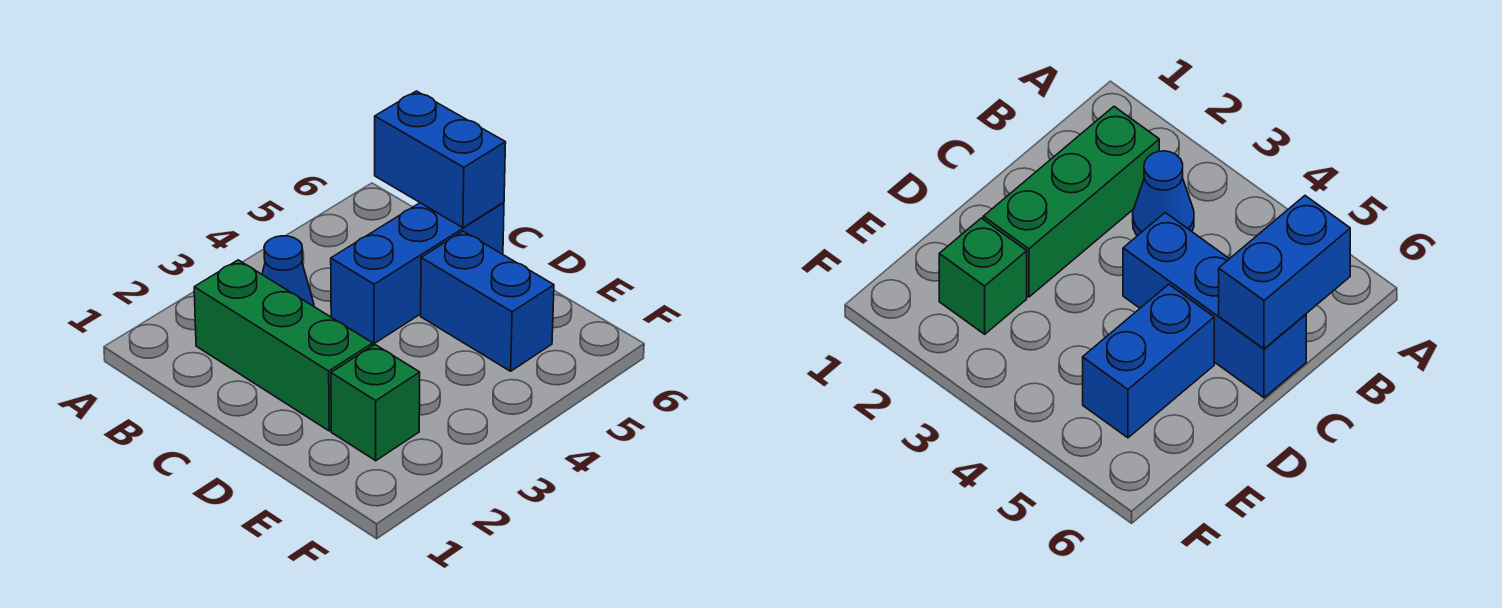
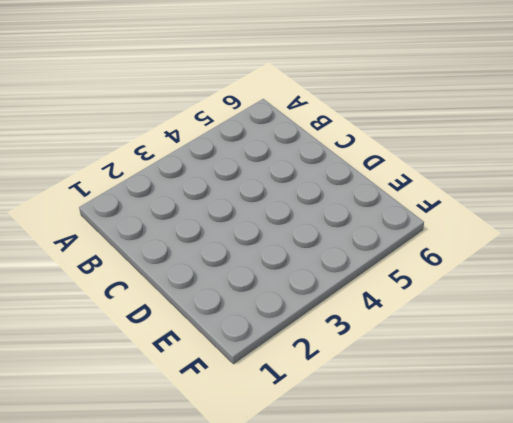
none -> green brick B2:D2 level 1
none -> blue cone B3 level 1

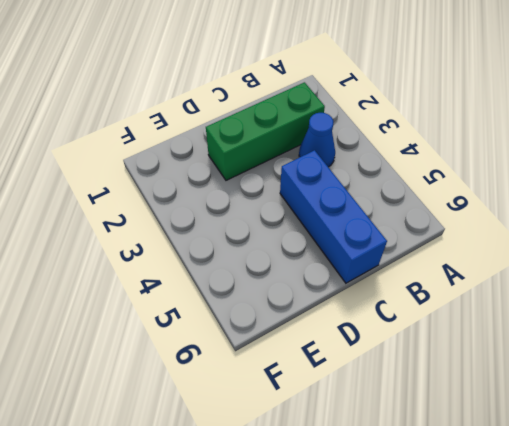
none -> blue brick D5:E5 level 1
none -> green brick E2 level 1

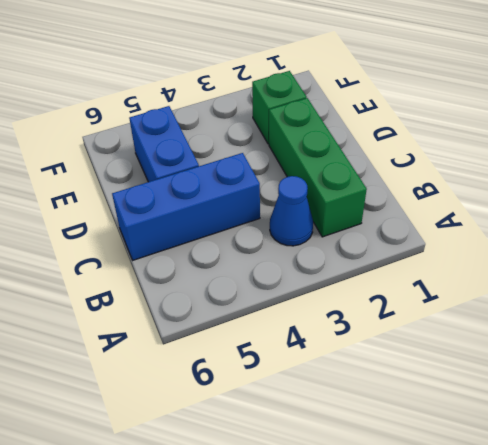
none -> blue brick B6:C6 level 2

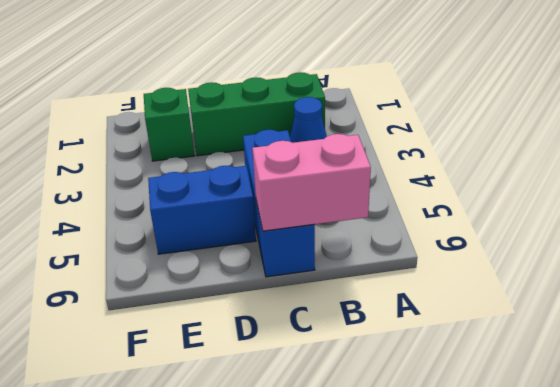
pink brick B6:C6 level 2 -> blue brick B6:C6 level 2

